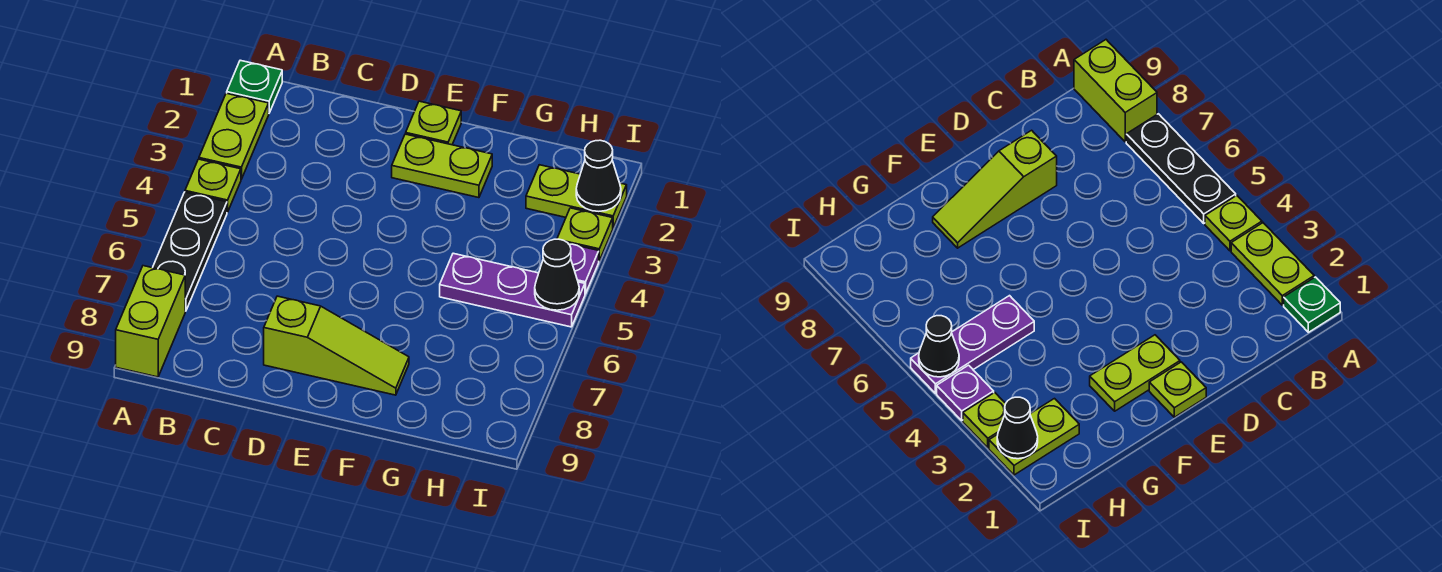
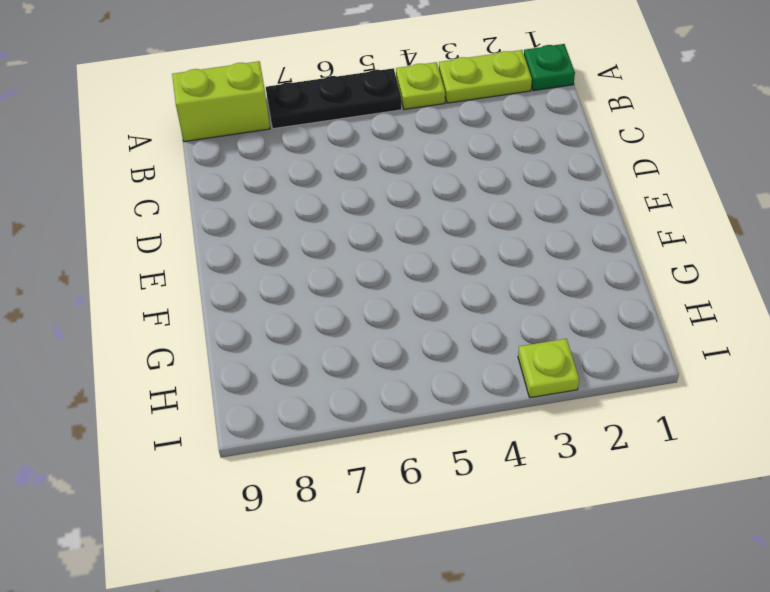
none -> lime slope D8:F8 level 1 top D
none -> lime plate E1 level 1
none -> lime plate E2:F2 level 1

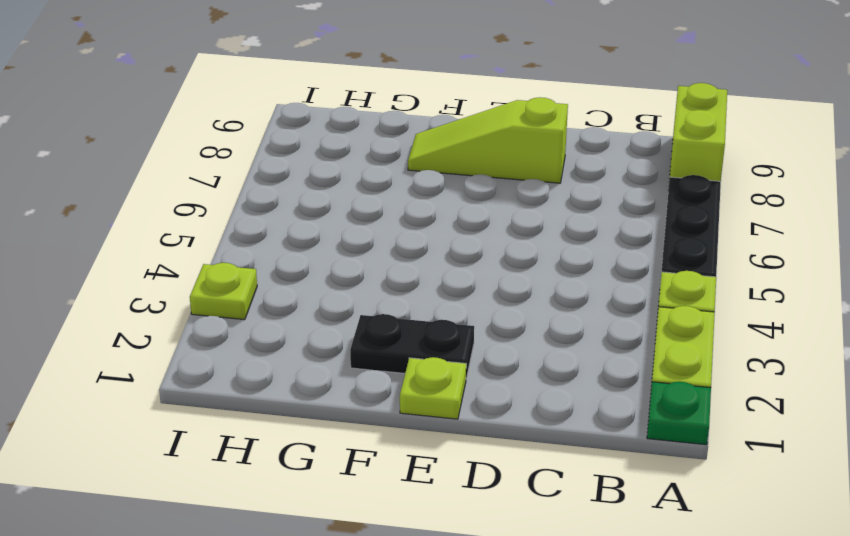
black plate E2:F2 level 1 -> lime plate E2:F2 level 1
none -> purple plate G5:I5 level 1
none -> lime plate H2:I2 level 1
none -> purple plate I4 level 1

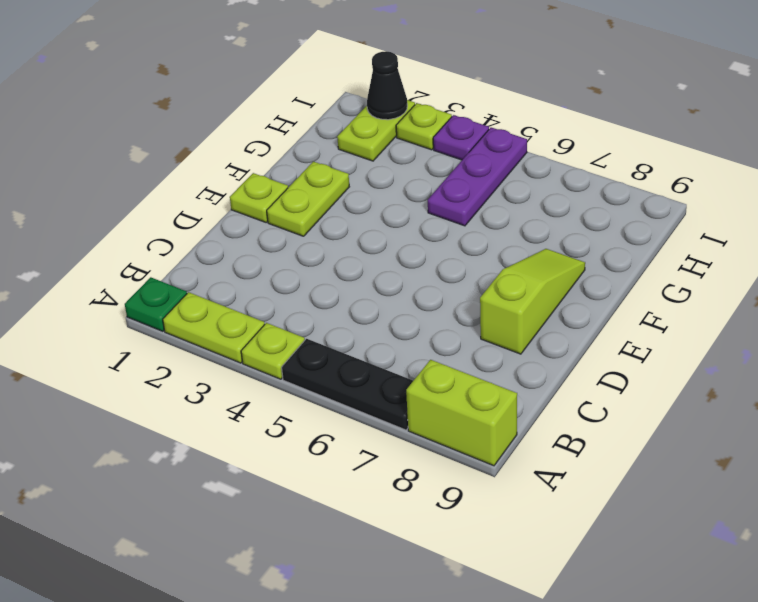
none -> black cone I5 level 2

